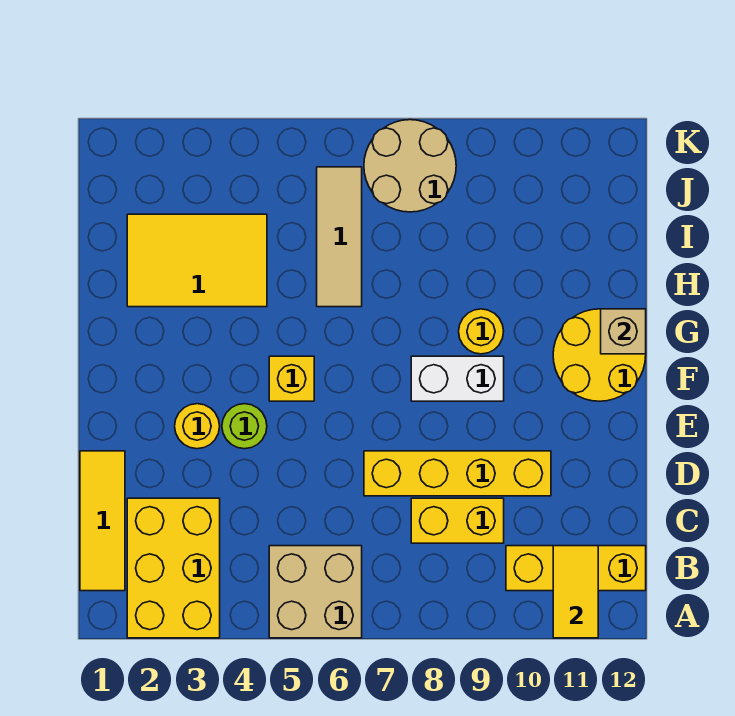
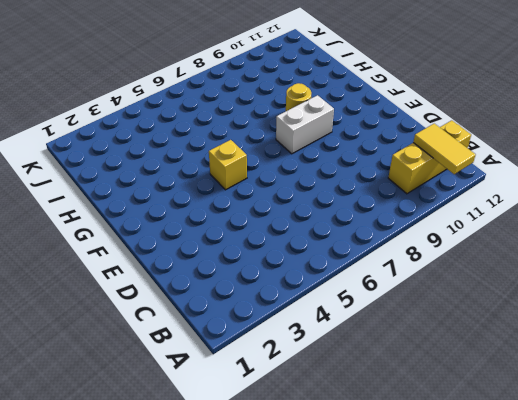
none -> yellow brick A2:C3 level 1
none -> tan brick A5:B6 level 1
none -> yellow tile B1:D1 level 1

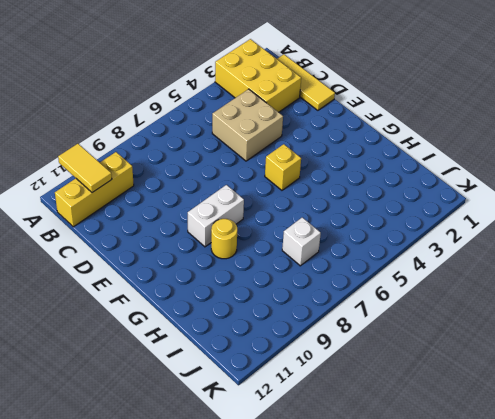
tan brick C4:D5 level 1 -> tan brick A5:B6 level 1
white brick I7 level 1 -> none
none -> yellow brick C8:C9 level 1
none -> yellow brick D7:D10 level 1
none -> yellow round brick E3 level 1

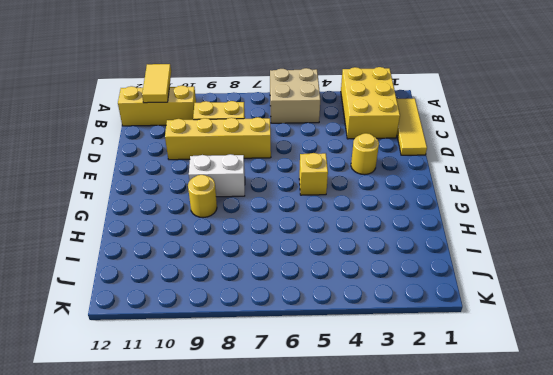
none -> lime round brick E4 level 1
none -> yellow round brick F11:G12 level 1
none -> yellow tile H2:I4 level 1

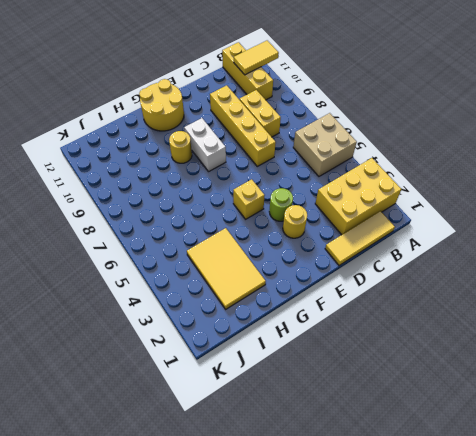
none -> tan tile H6:J6 level 1
none -> tan round brick J7:K8 level 1
none -> tan brick G12 level 2

